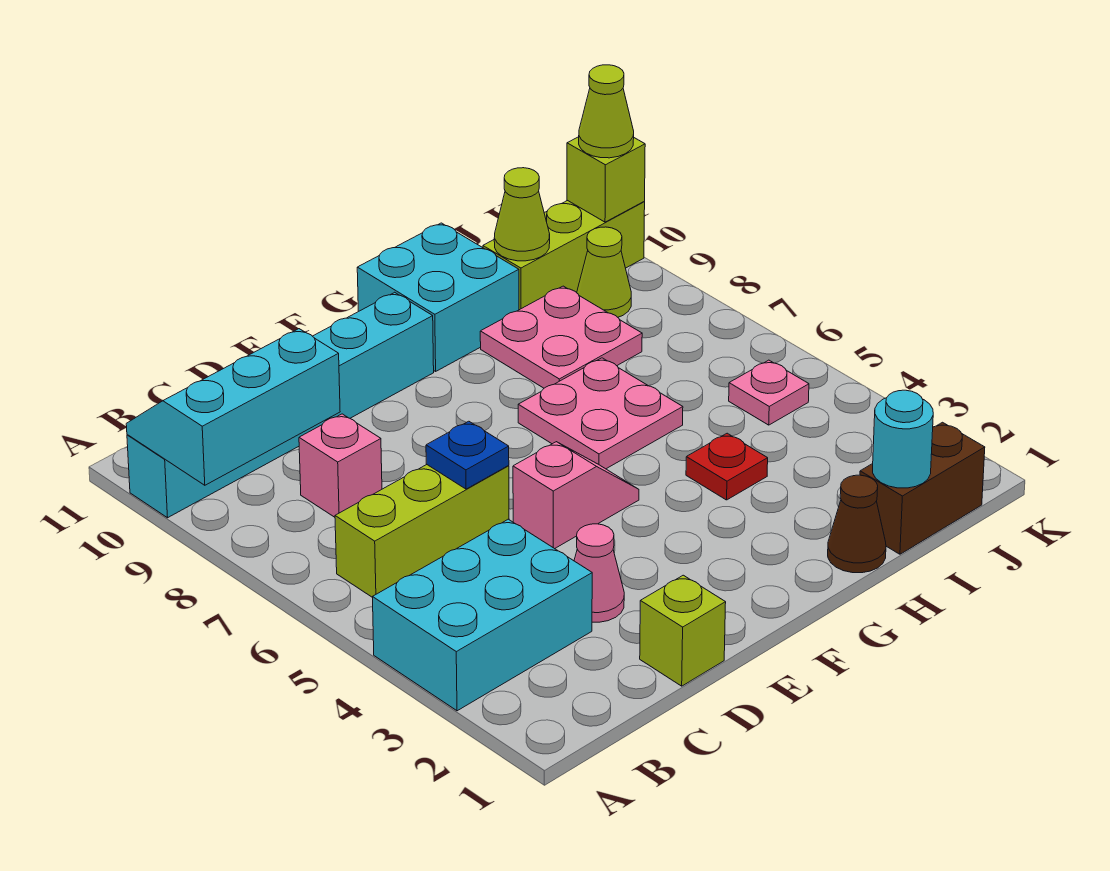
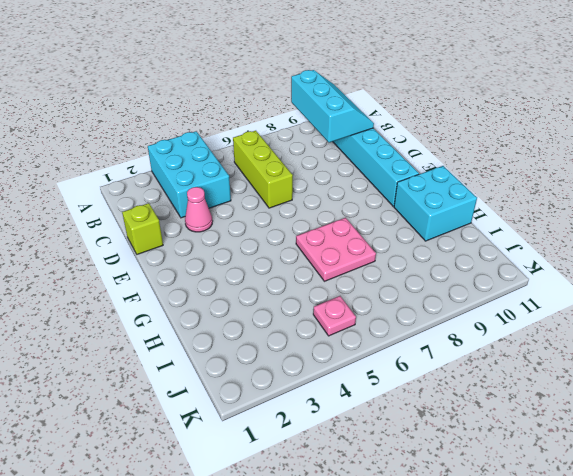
none -> pink brick C8 level 1
none -> pink slope E5:F5 level 1 top E
none -> brown cone H1 level 1

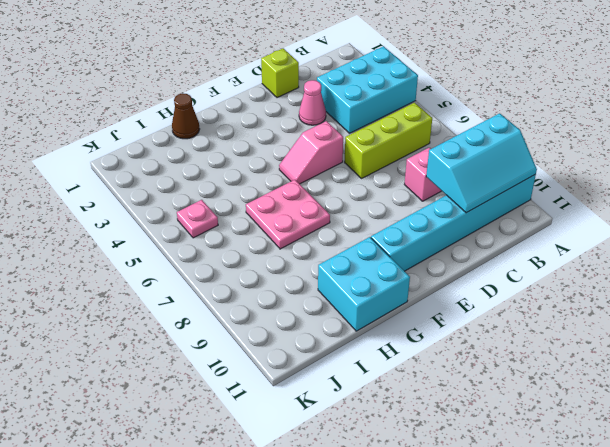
none -> red plate H4 level 1
none -> pink plate H8:I9 level 1
none -> brown brick I1:J1 level 1

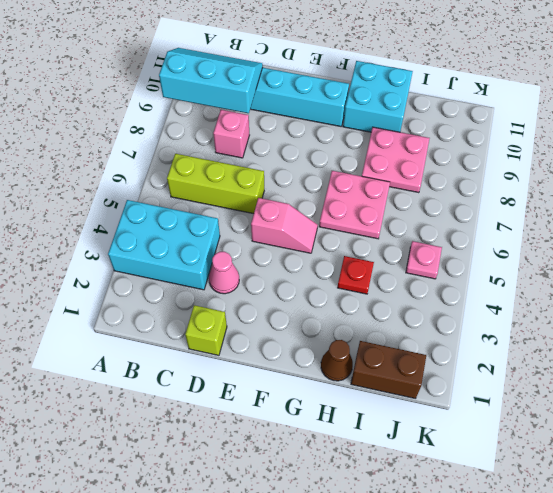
none -> lime brick I10:K10 level 1
none -> lime cone J9 level 1
none -> blue plate D6 level 2

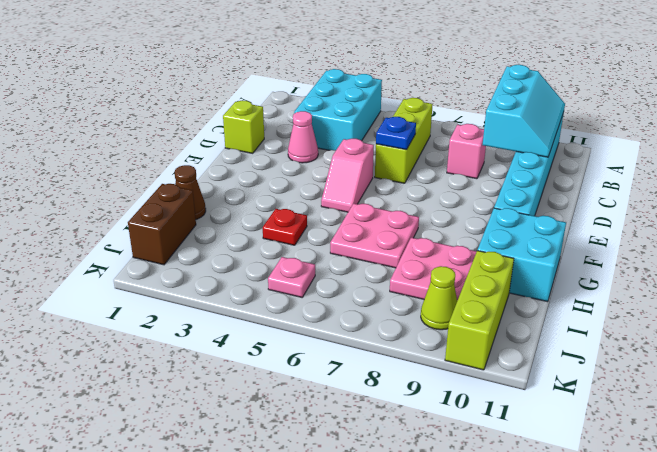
none -> cyan round brick I1 level 2
none -> lime cone I10 level 2
none -> lime brick K10 level 2

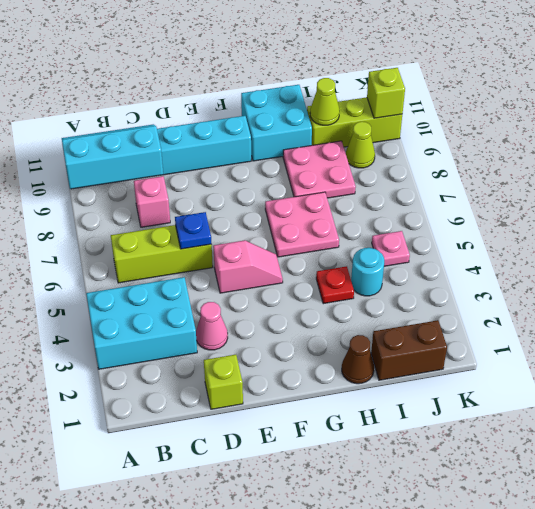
cyan round brick I4 level 1 -> cyan round brick I1 level 2
none -> lime cone K10 level 3

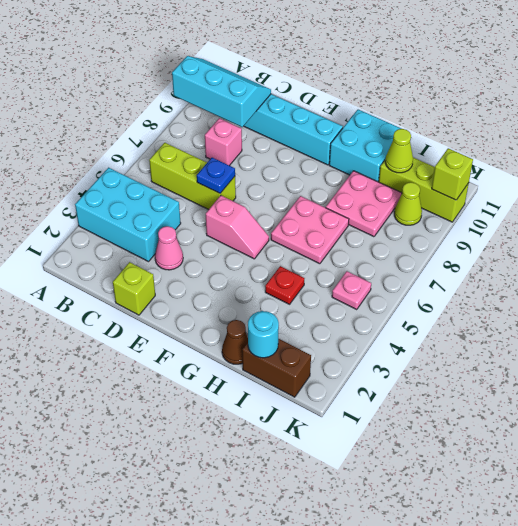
none -> lime cone K10 level 3

